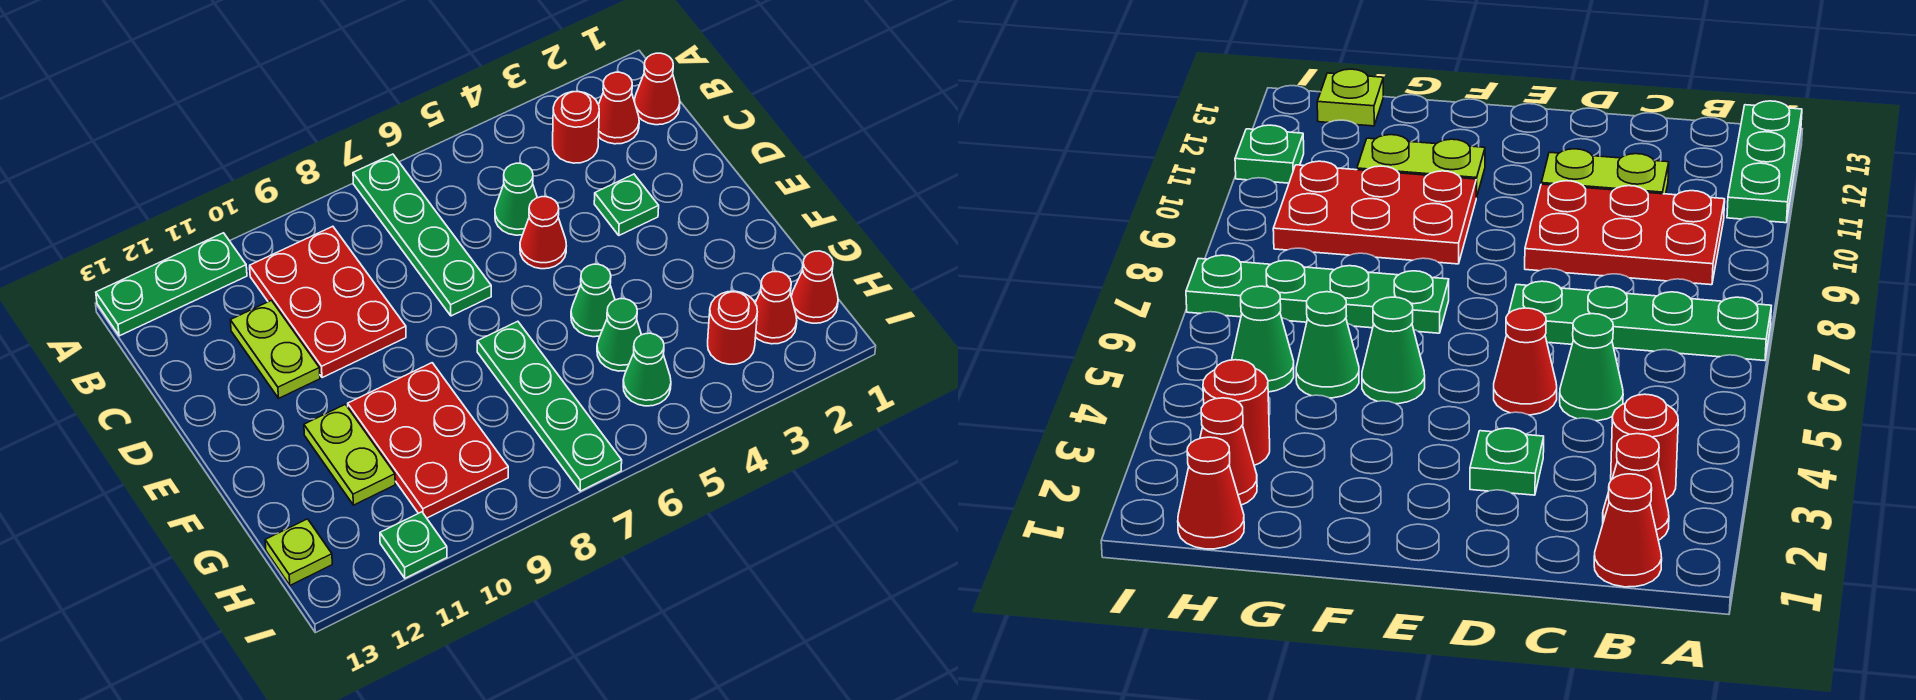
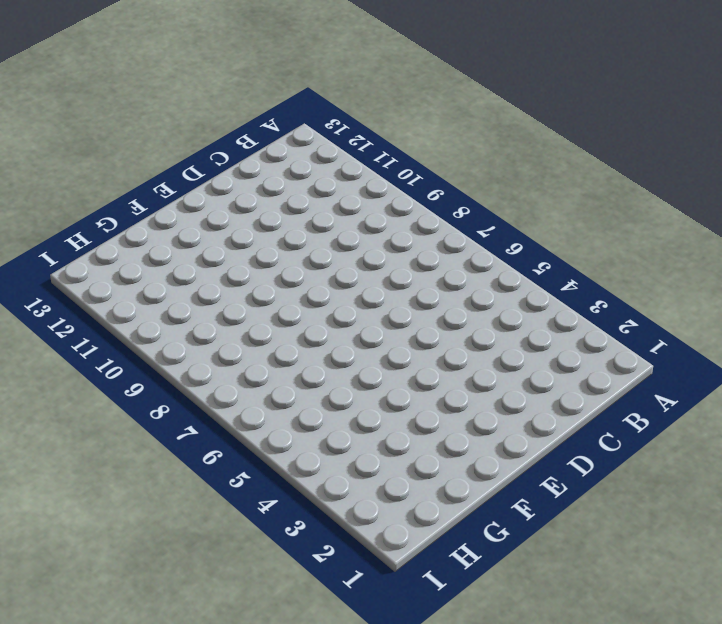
none -> green plate A7:D7 level 1
none -> green plate A11:A13 level 1
none -> red cone B1 level 1

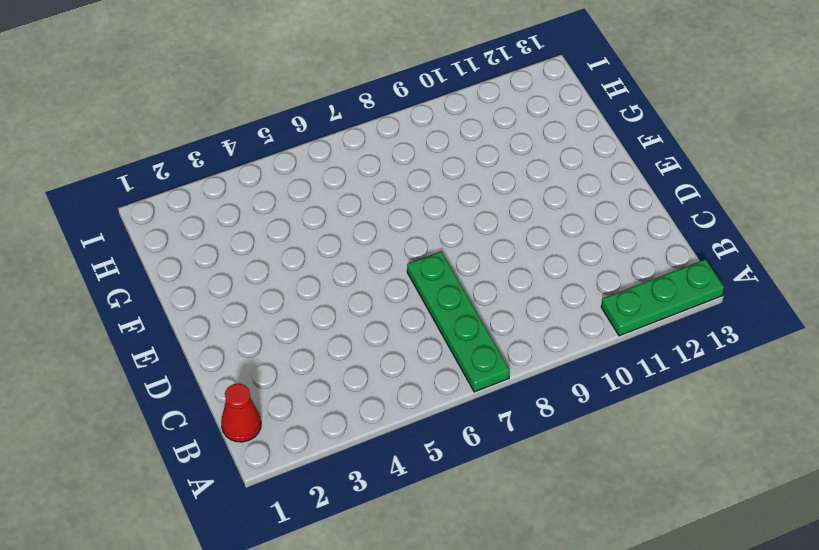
none -> red cone B2 level 1
none -> red round brick B3 level 1
none -> red plate B9:D10 level 1

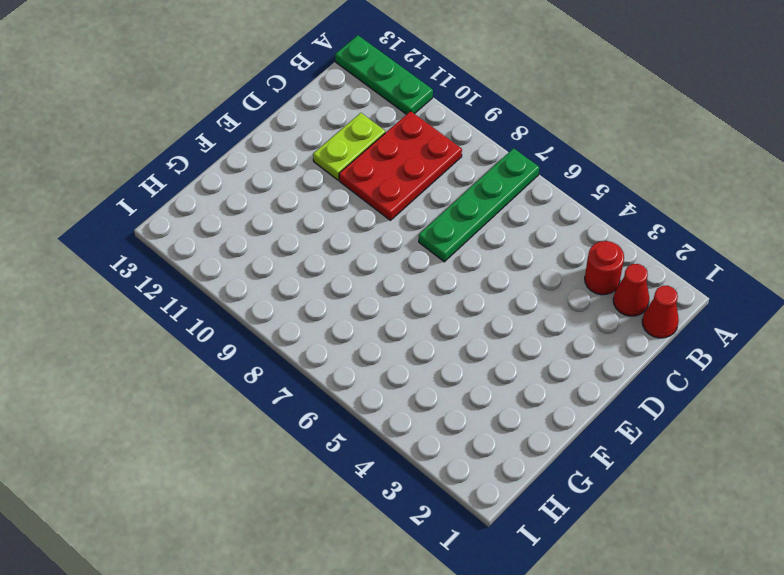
none -> green cone C5 level 1
none -> green plate D3 level 1
none -> red cone D5 level 1

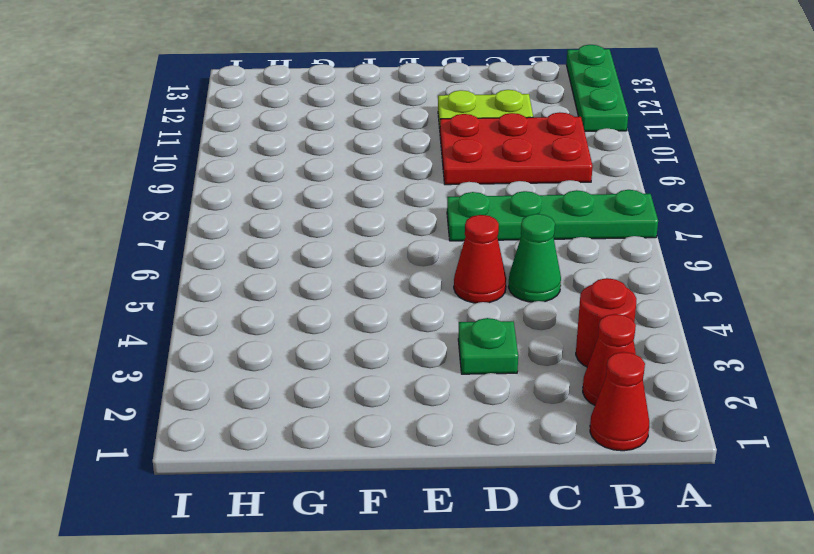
none -> green cone F5 level 1
none -> green plate F7:I7 level 1
none -> red plate F9:H10 level 1

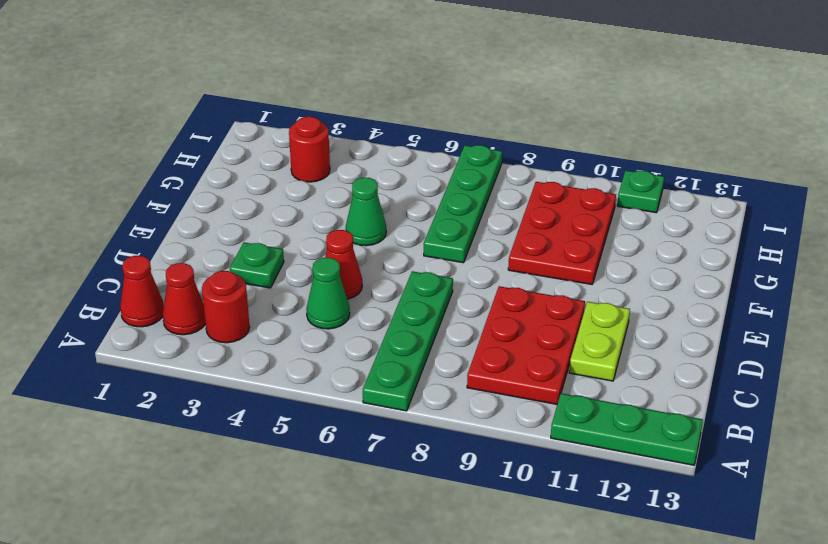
none -> lime plate F11:G11 level 1
none -> green cone G5 level 1
none -> red cone H1 level 1

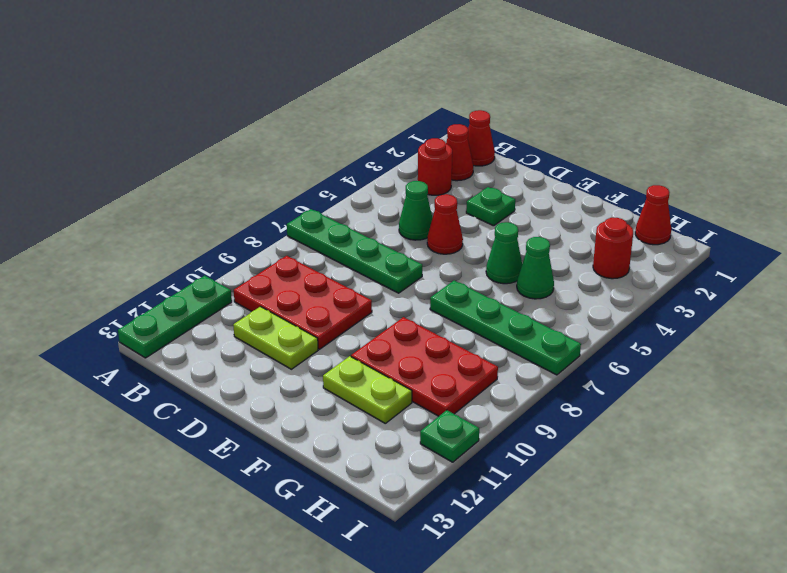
none -> red cone H2 level 1
none -> green cone H5 level 1
none -> lime plate H13 level 1

